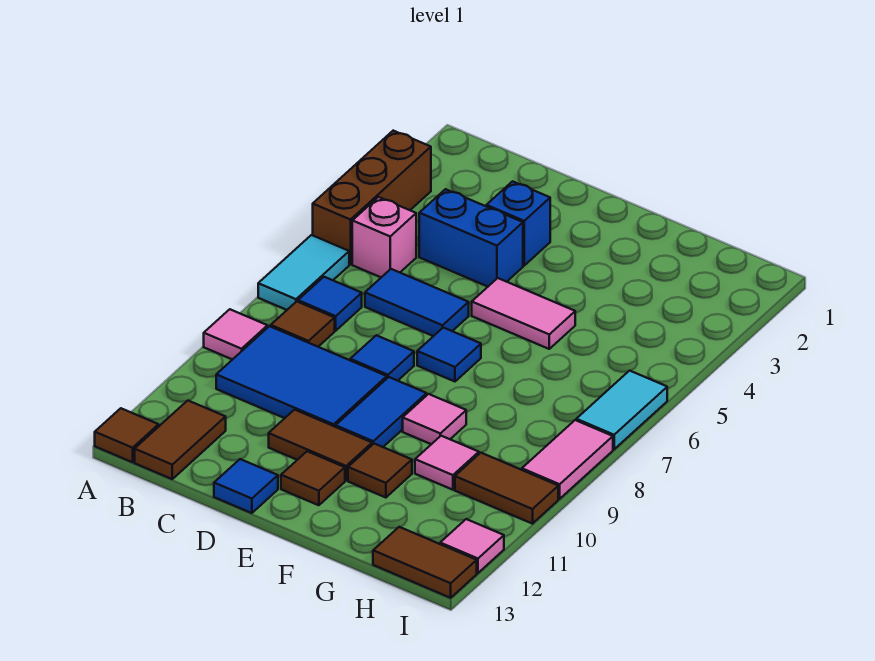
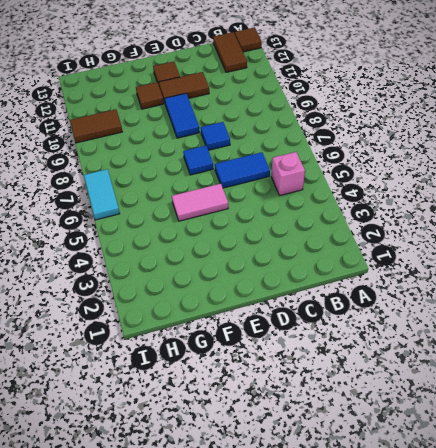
none -> brown brick A3:A5 level 1
none -> cyan tile A6:A7 level 1
none -> pink tile A9 level 1

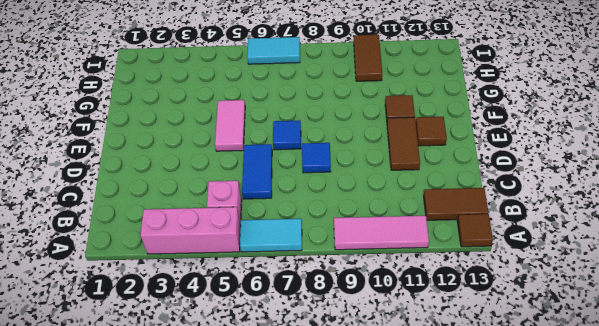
pink brick A3:A5 level 1 -> brown brick A3:A5 level 1
pink tile A9:A11 level 1 -> pink tile A9 level 1
none -> blue tile B7 level 1
none -> brown tile B8 level 1
none -> blue tile B9:D10 level 1

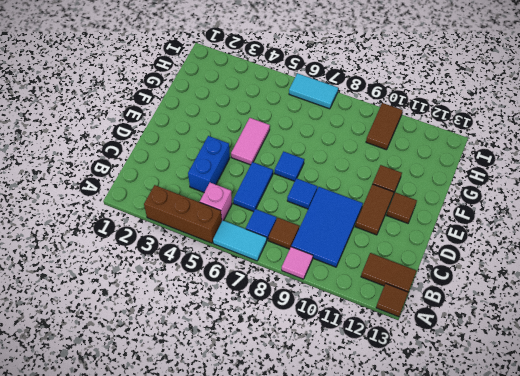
none -> blue brick D3 level 1
none -> blue tile D13 level 1
none -> blue tile E9:E10 level 1

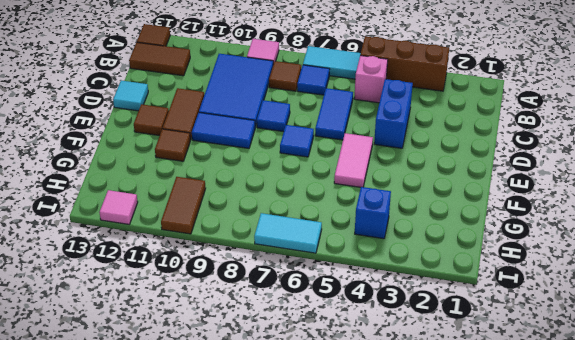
cyan tile D13 level 1 -> blue tile D13 level 1
blue brick H4 level 1 -> blue brick D3 level 1
none -> pink tile F9 level 1
none -> pink tile G10 level 1
none -> brown tile H13:I13 level 1

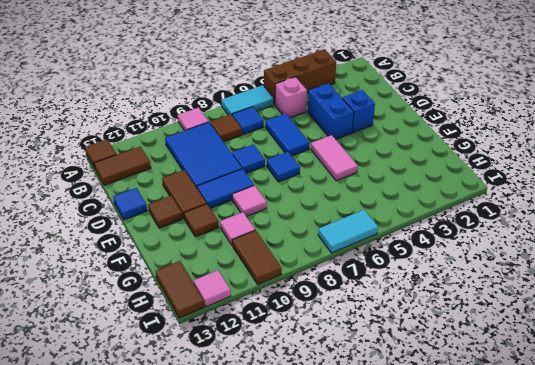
none -> pink tile I8:I9 level 1

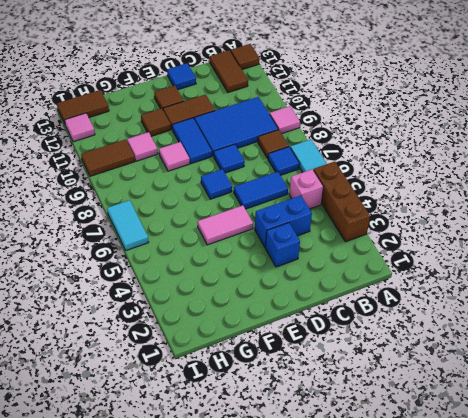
none -> pink tile I8:I9 level 1

